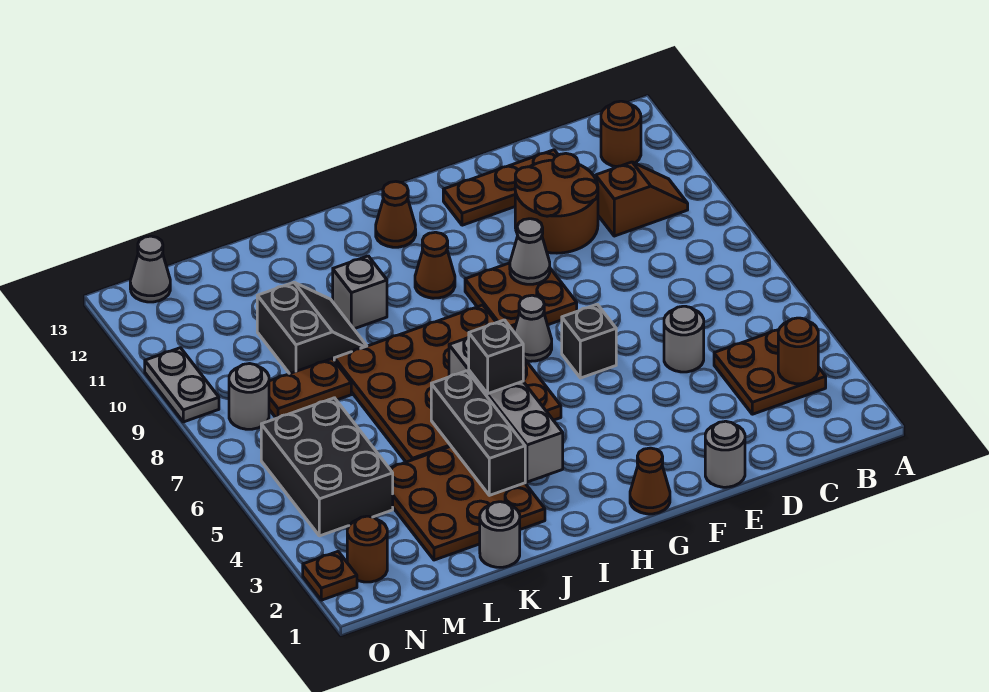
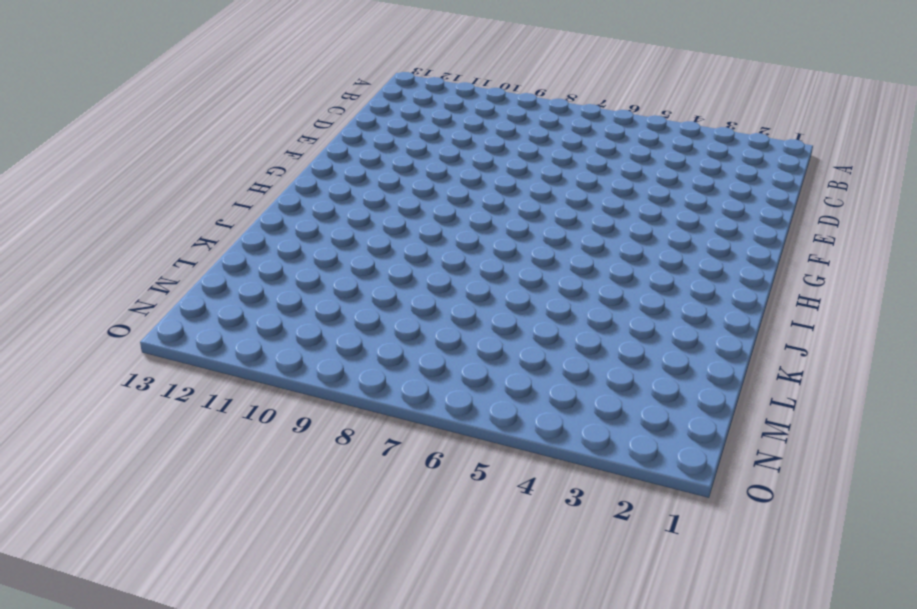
none -> brown plate B3:C4 level 1
none -> brown slope B10:C10 level 1 top C
none -> brown round brick B12 level 1
none -> grey round brick D5 level 1

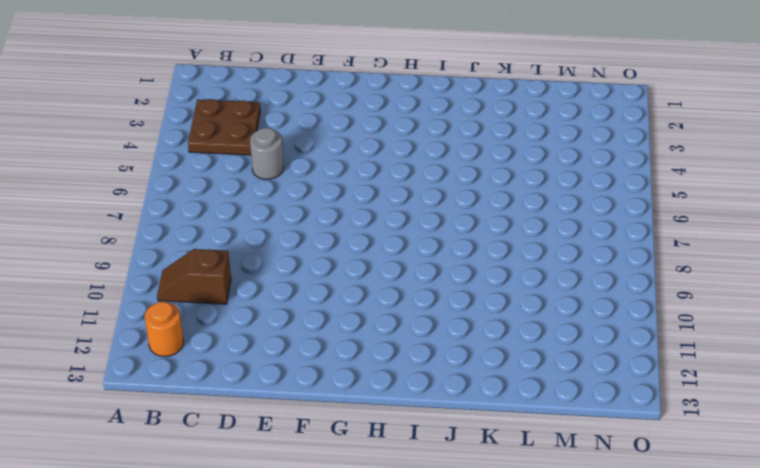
orange round brick B12 level 1 -> brown round brick B12 level 1
none -> brown round brick D10:E11 level 1
none -> brown plate D12:F12 level 1
none -> grey round brick E1 level 1
none -> black brick F6 level 1

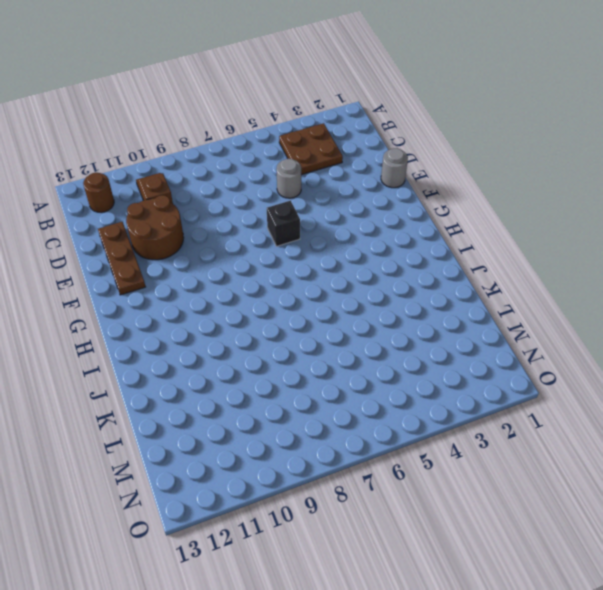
none -> brown plate F8:G9 level 1
none -> brown cone G1 level 1
none -> grey cone G7 level 1
none -> brown plate H5:K8 level 1

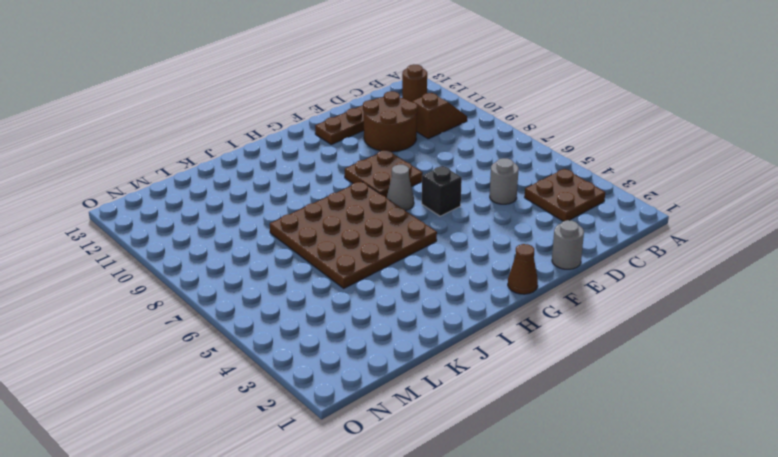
none -> brown cone H10 level 1
none -> brown cone H12 level 1
none -> brown plate J2:L4 level 1
none -> grey brick J10 level 1

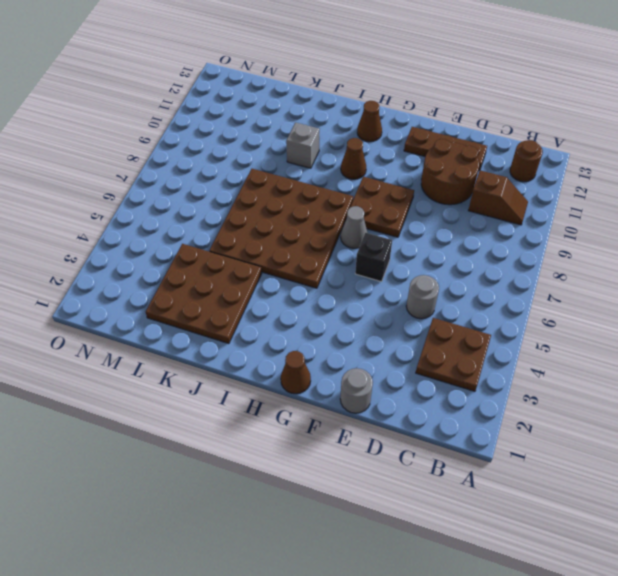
none -> grey round brick K1 level 1
none -> black slope K9:L10 level 1 top L
none -> brown plate L8:M8 level 1
none -> black brick M4:N6 level 1

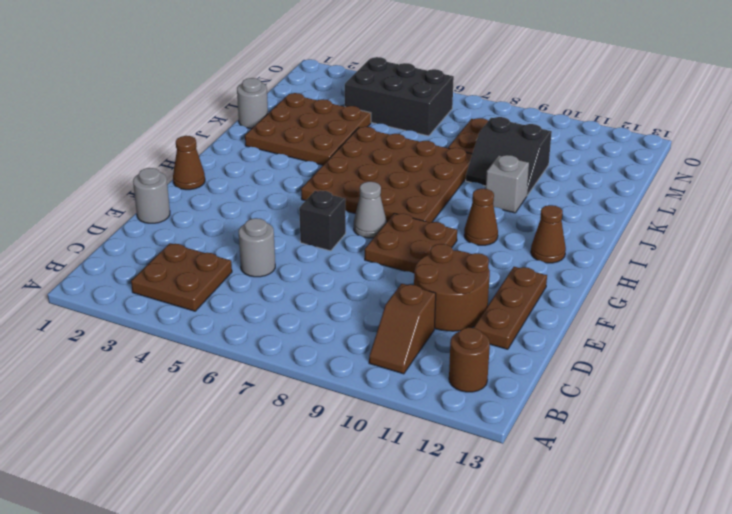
none -> brown round brick N2 level 1
none -> grey round brick N8 level 1
none -> grey cone N13 level 1
none -> brown plate O2 level 1

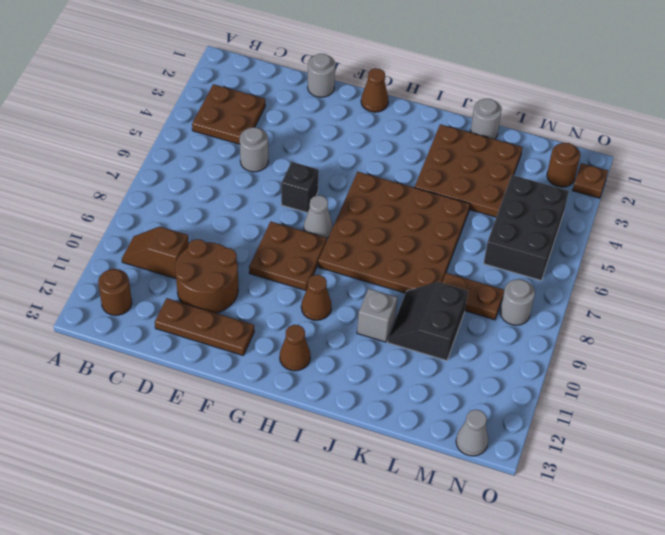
none -> grey plate O9:O10 level 1
none -> brown round brick B3 level 2
none -> grey cone F9 level 2
none -> grey brick I3:I6 level 2

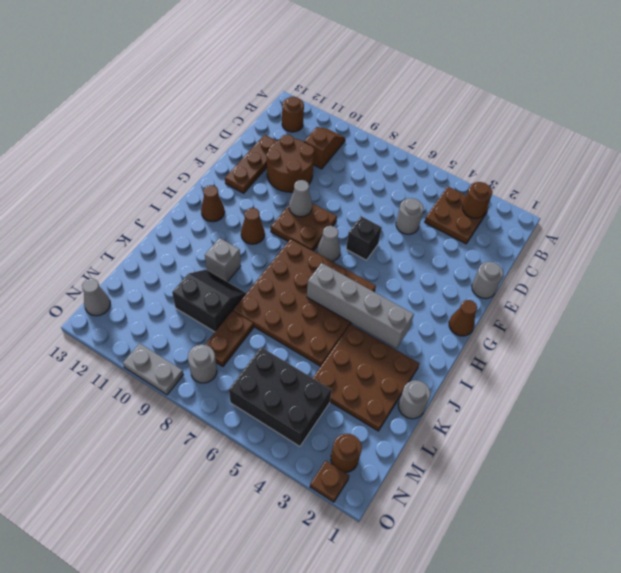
none -> black brick J3:J5 level 2
none -> black brick I5 level 3

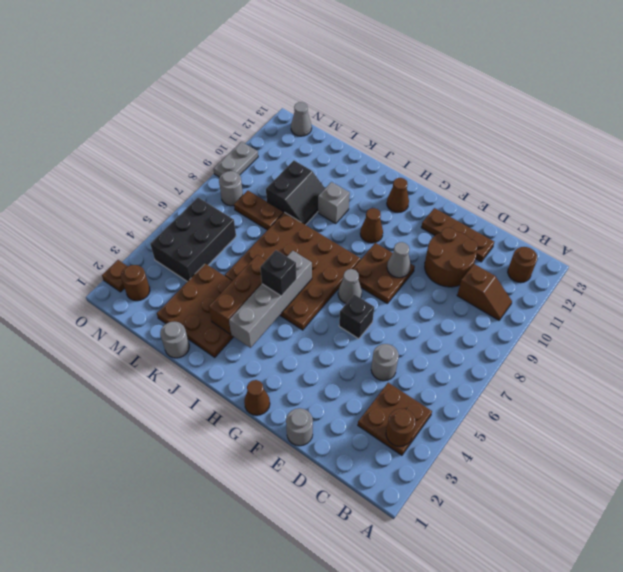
brown brick J3:J5 level 2 -> black brick J3:J5 level 2

